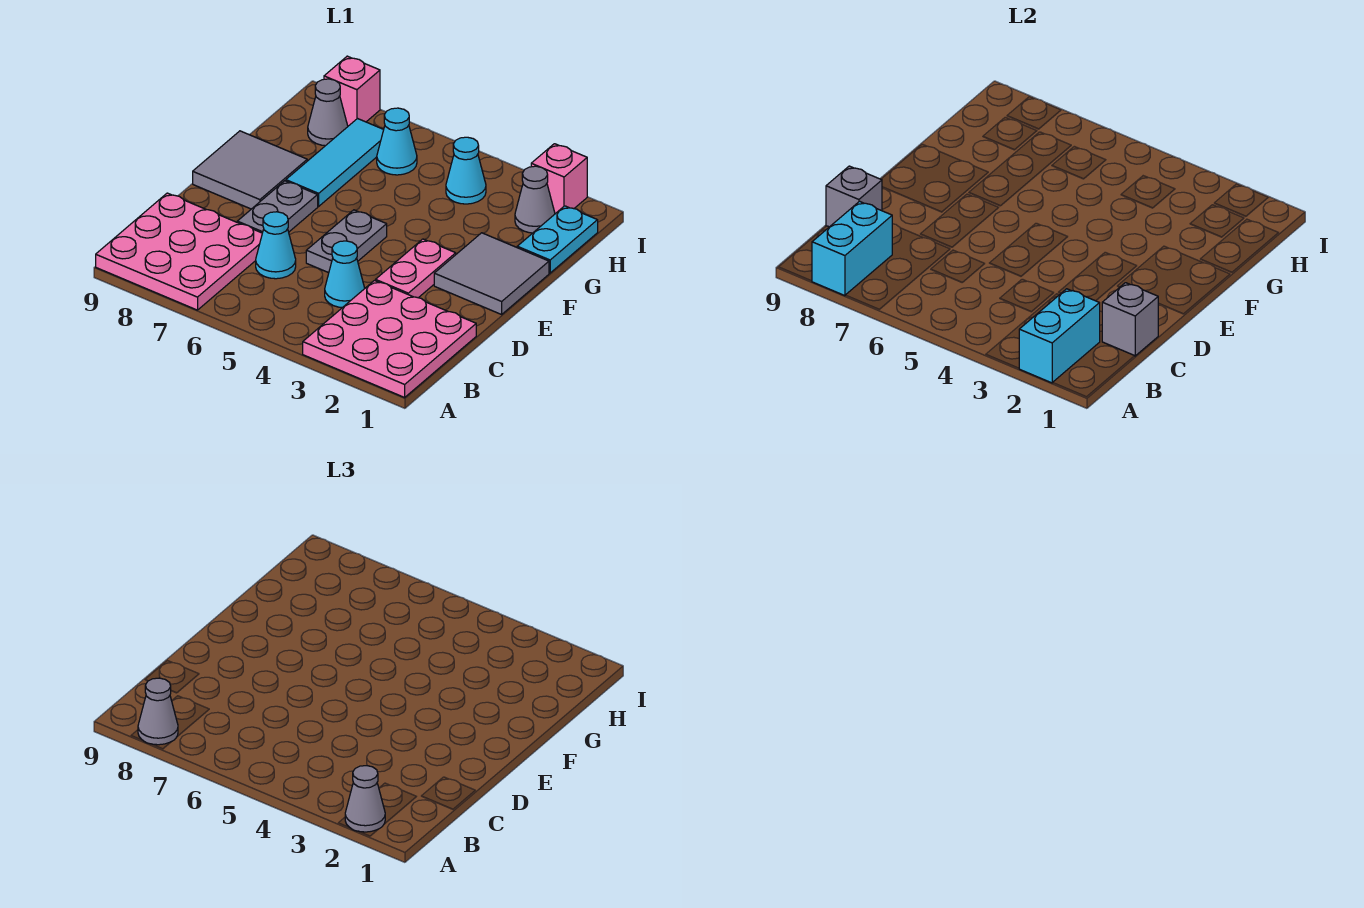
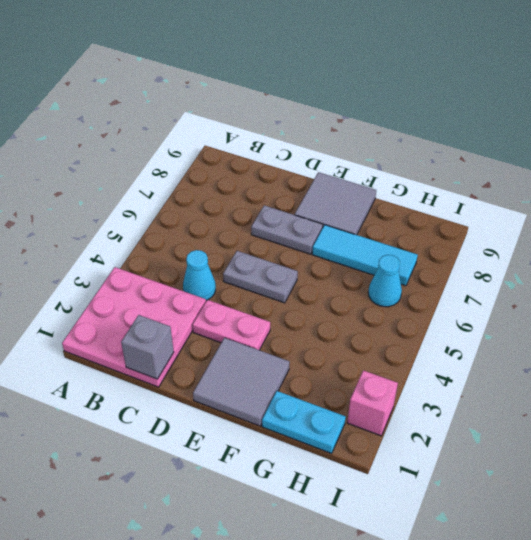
none -> pink plate A7:C9 level 1
none -> cyan cone C6 level 1
none -> grey cone H2 level 1

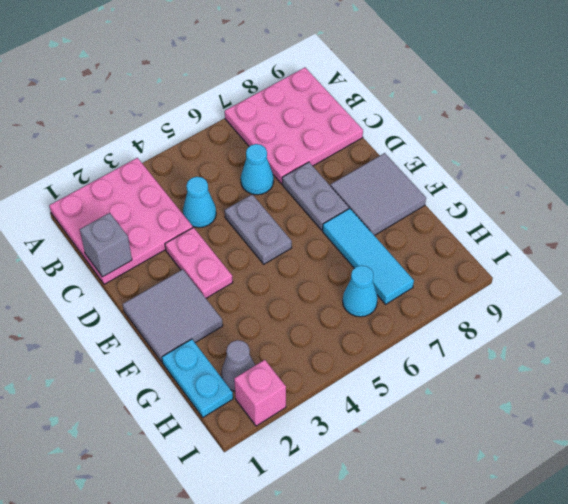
none -> cyan cone H4 level 1
none -> grey cone H8 level 1
none -> pink brick I8 level 1

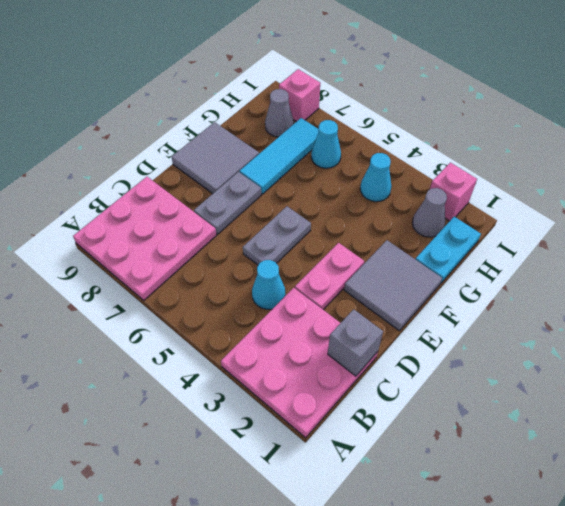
none -> cyan cone C6 level 1
none -> cyan brick A2:B2 level 2
none -> cyan brick A8:B8 level 2

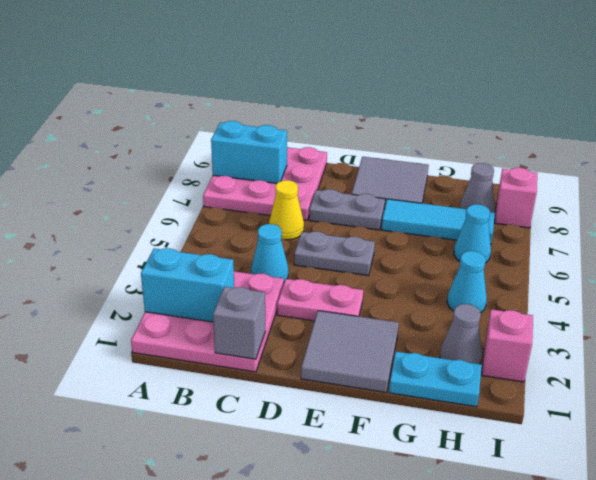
yellow cone C6 level 1 -> cyan cone C6 level 1
none -> grey brick C9 level 2
none -> grey cone A2 level 3
none -> grey cone A8 level 3

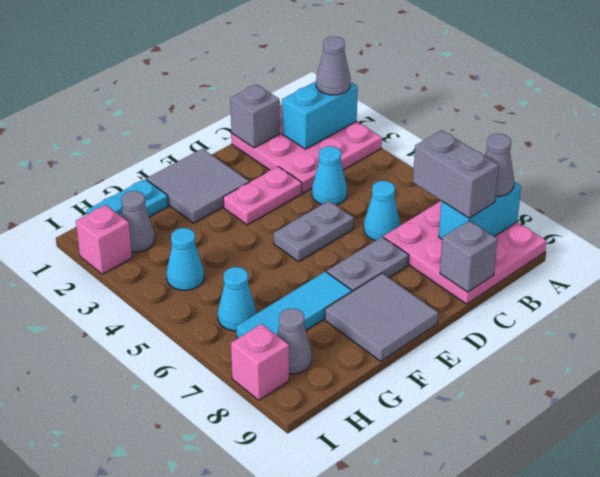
grey brick B7:B8 level 3 -> none

